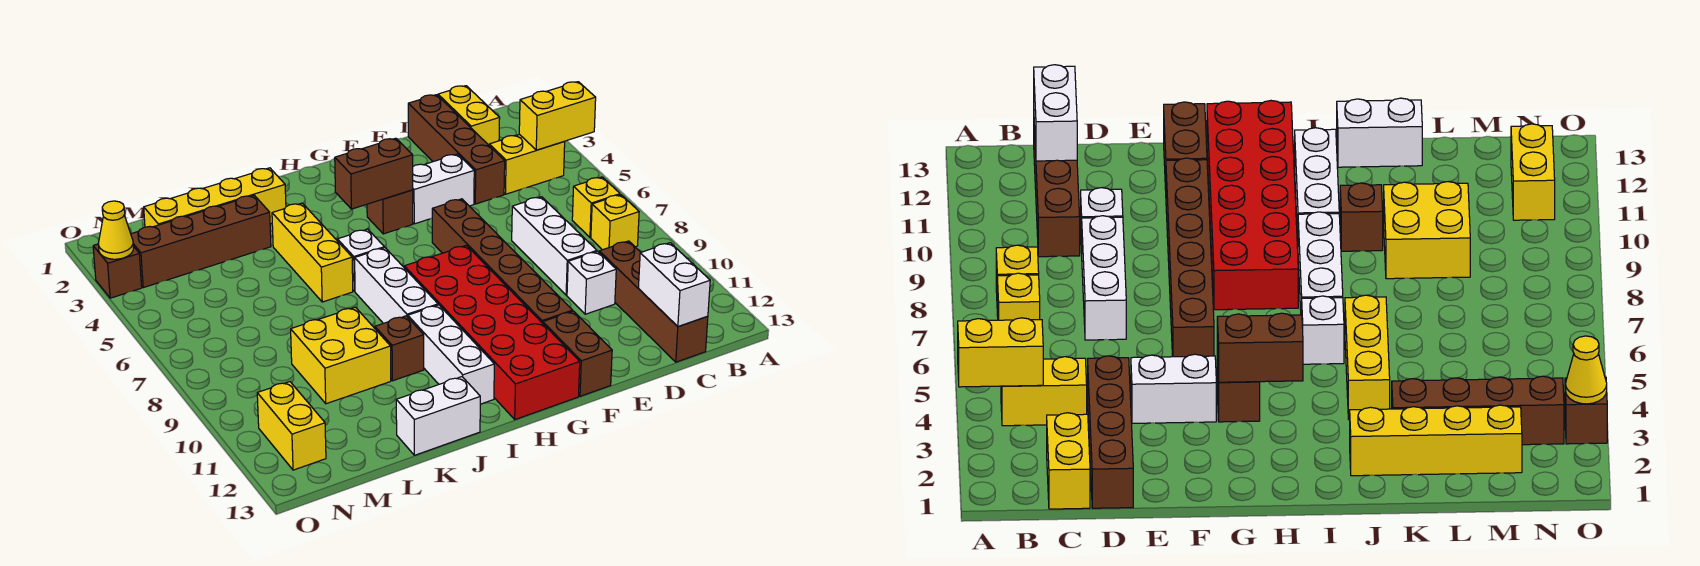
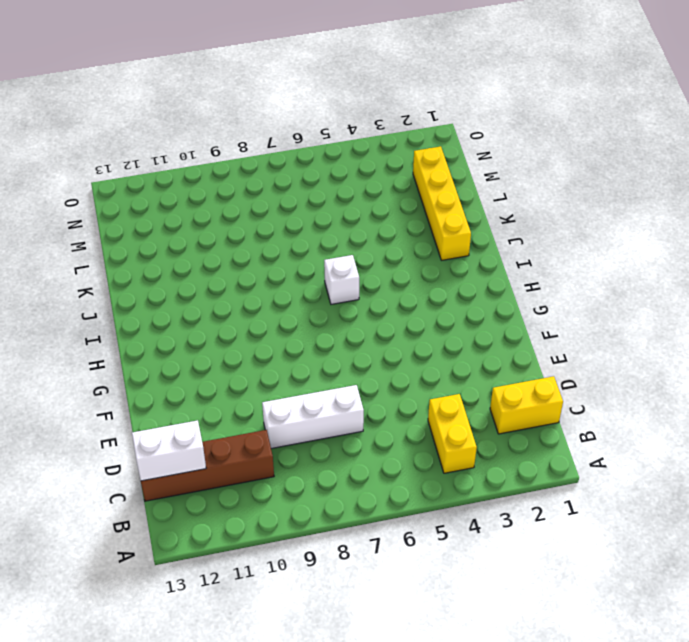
none -> yellow brick B7 level 1
none -> yellow brick B8 level 1
none -> brown brick D1:D4 level 1

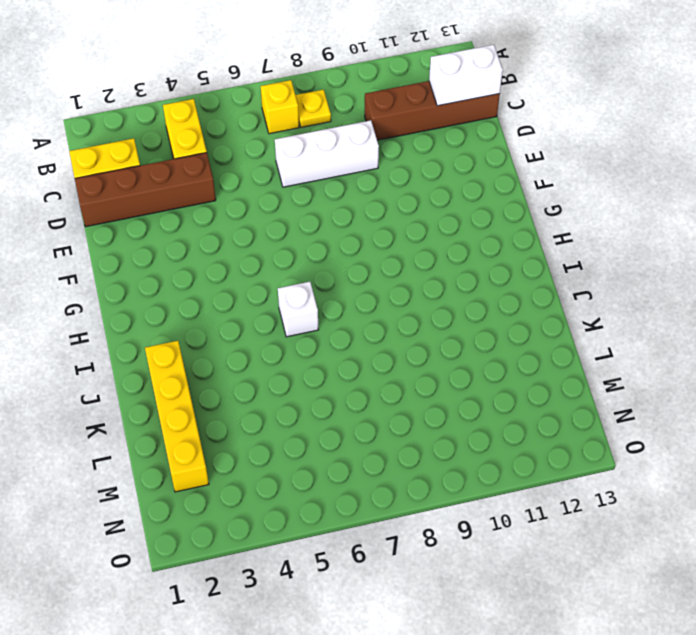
yellow plate B8 level 1 -> yellow brick B8 level 1
none -> white brick D10 level 1
none -> white brick E4:F4 level 1
none -> brown brick F6:F11 level 1

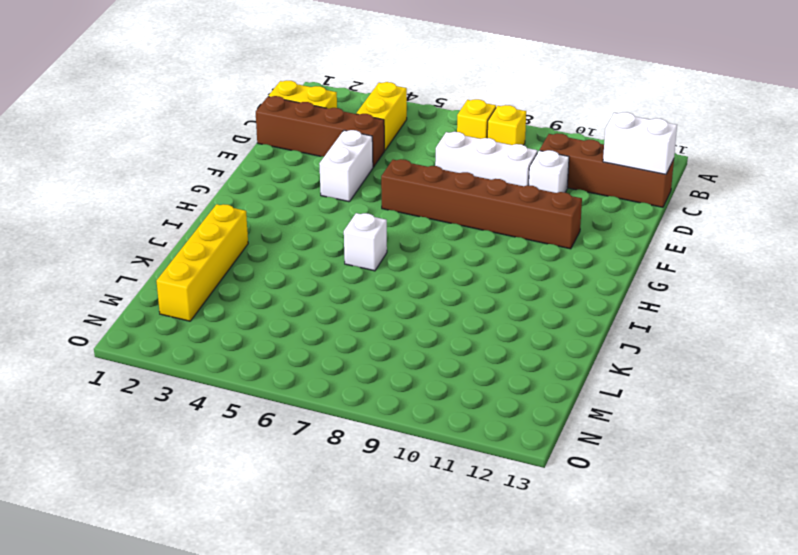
none -> brown brick F12:F13 level 1
none -> brown brick G4 level 1
none -> red brick G8:H13 level 1

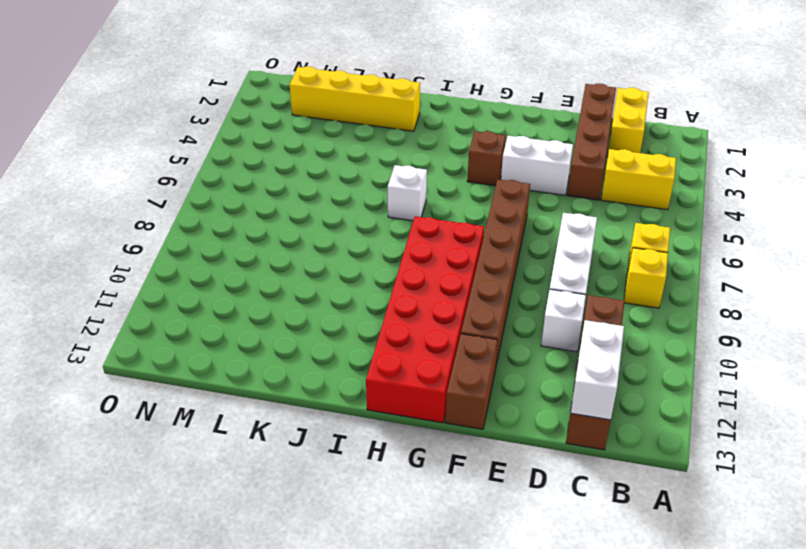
none -> white brick I7:I9 level 1
none -> white brick I10:I12 level 1
none -> yellow brick J4:J6 level 1

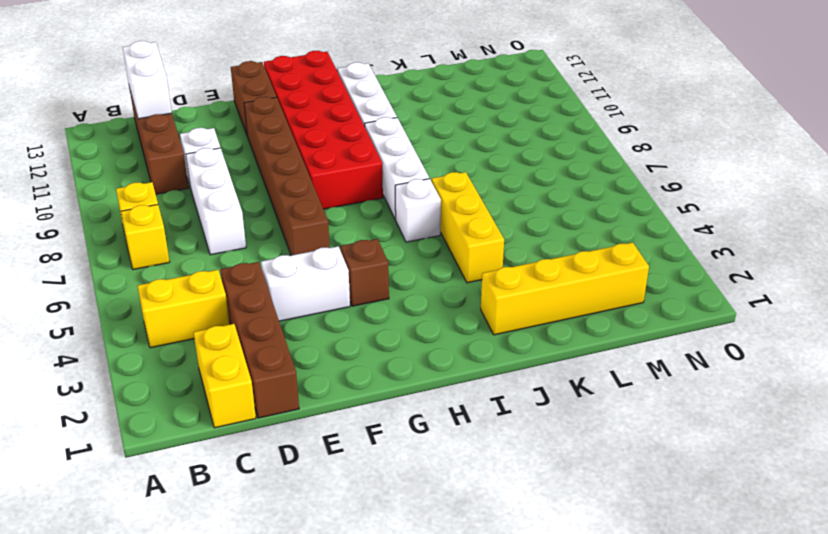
none -> brown brick J10 level 1
none -> white brick J13:K13 level 1
none -> brown brick K3:N3 level 1

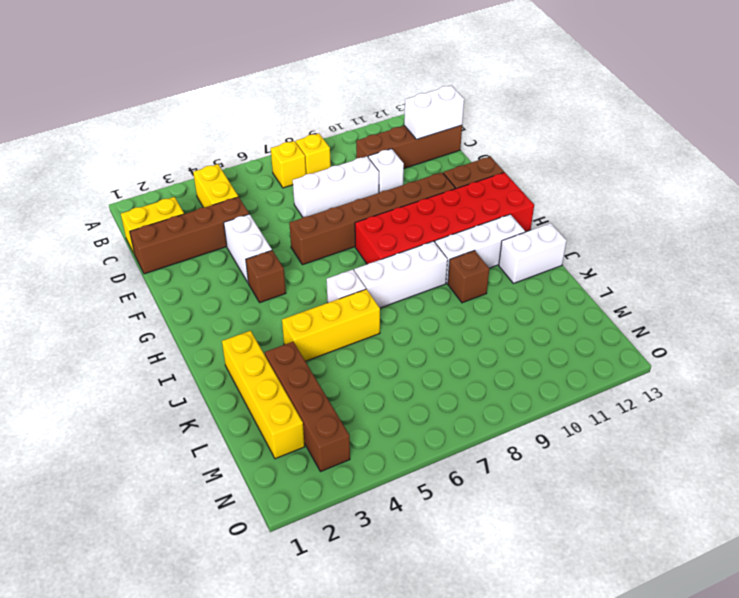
white brick J12:J13 level 1 -> white brick J13:K13 level 1
none -> yellow brick K9:L10 level 1
none -> yellow brick N11:N12 level 1
none -> brown brick O3 level 1

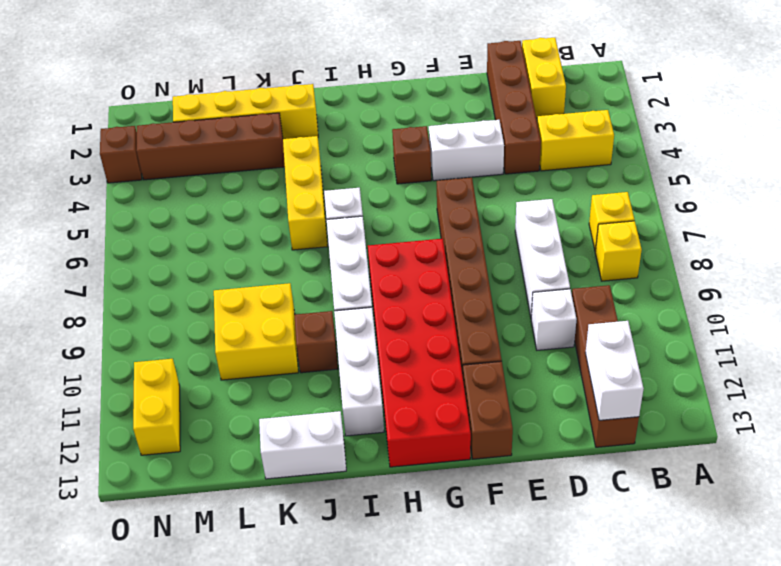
none -> yellow brick A4:B4 level 2
none -> brown brick G4:H4 level 2
none -> yellow cone O3 level 2

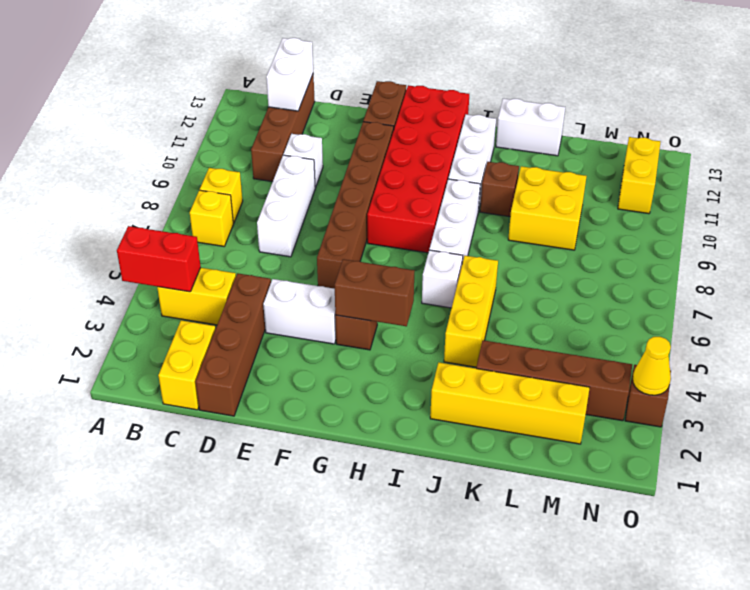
red brick A4:B4 level 2 -> yellow brick A4:B4 level 2

